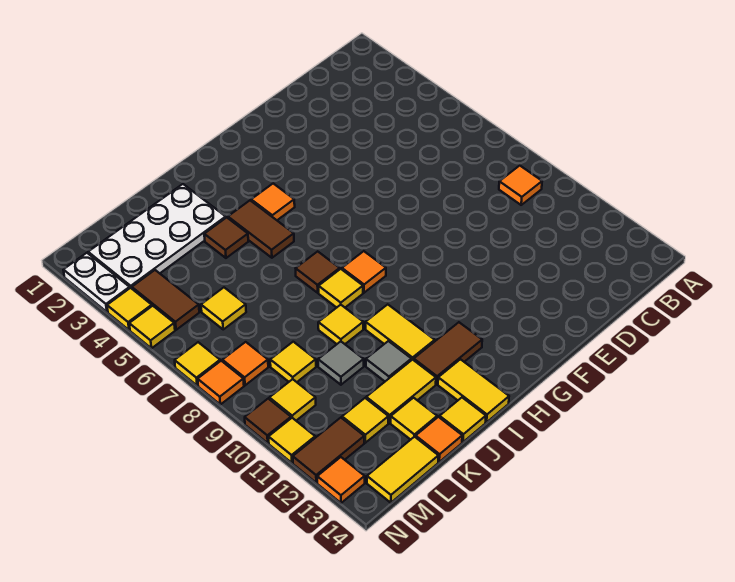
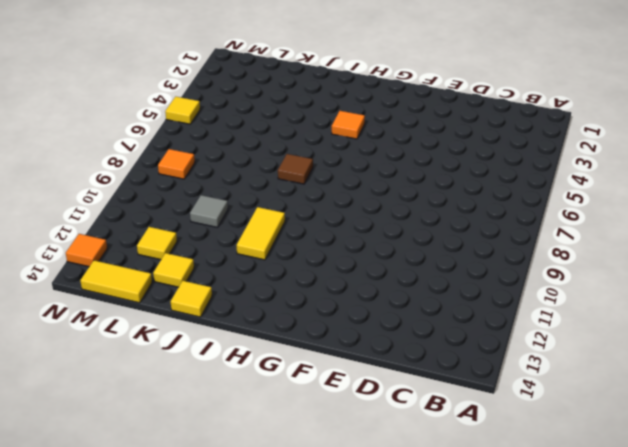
none -> orange tile B9 level 1
none -> orange tile H8 level 1
none -> brown tile H12:I12 level 1
none -> brown tile I4:I5 level 1

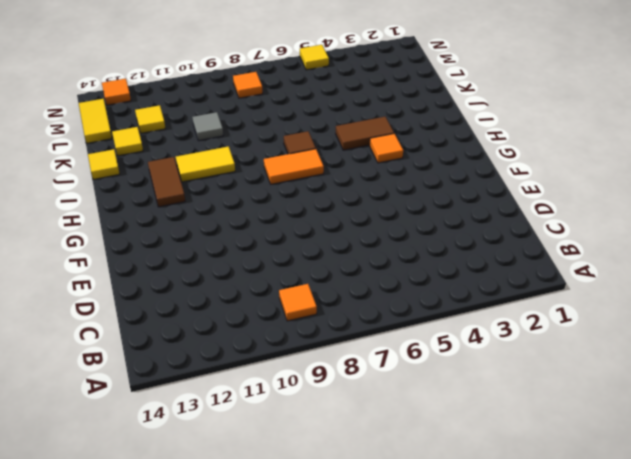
orange tile H7:H8 level 1 -> orange tile H8 level 1
none -> yellow tile I8 level 1
none -> yellow tile I13:I14 level 1
none -> white plate J2:M3 level 1
none -> brown tile J4 level 1

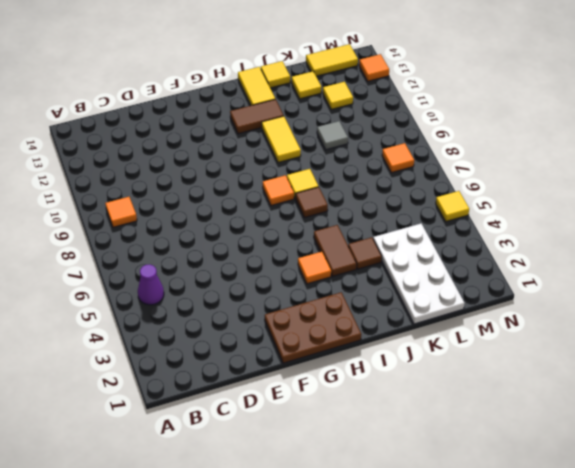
purple cone B5 level 1 -> none
brown plate F1:H2 level 1 -> none
white plate K1:L4 level 1 -> white plate J2:M3 level 1
none -> yellow tile J9 level 1
none -> grey tile J11 level 1
none -> yellow tile J12:K12 level 1
none -> orange tile K14 level 1

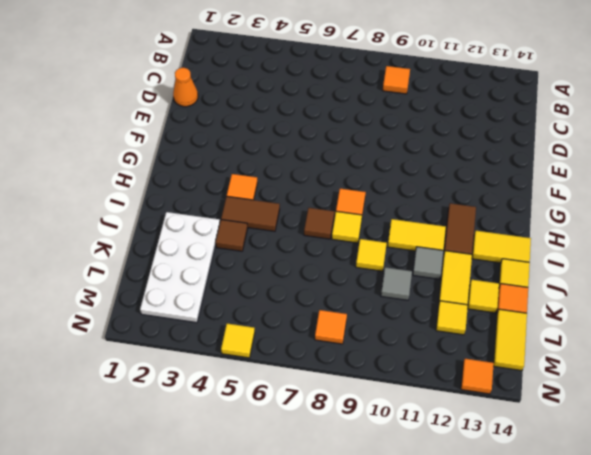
orange cone D1 level 1 -> none
none -> yellow tile L6 level 1
none -> yellow tile L9 level 1
none -> brown tile M4:M5 level 1
none -> yellow tile M10 level 1

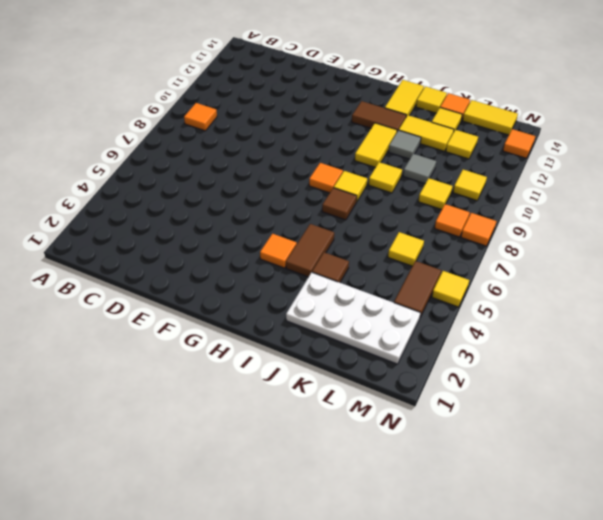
none -> brown tile M12:N12 level 1
none -> white plate N2:N3 level 1
none -> yellow tile N4 level 1
none -> yellow tile N7 level 1

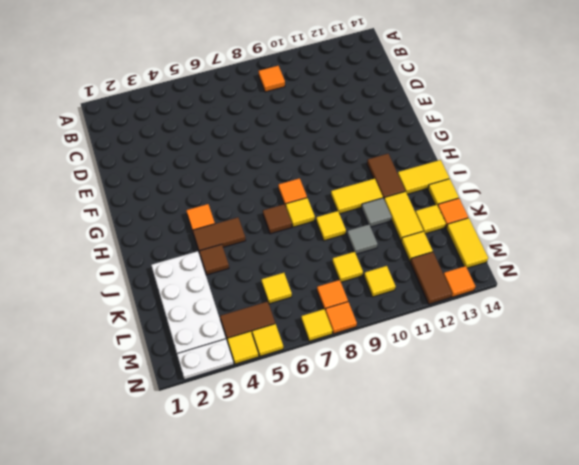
none -> brown tile N10 level 1
none -> yellow tile N11 level 1

